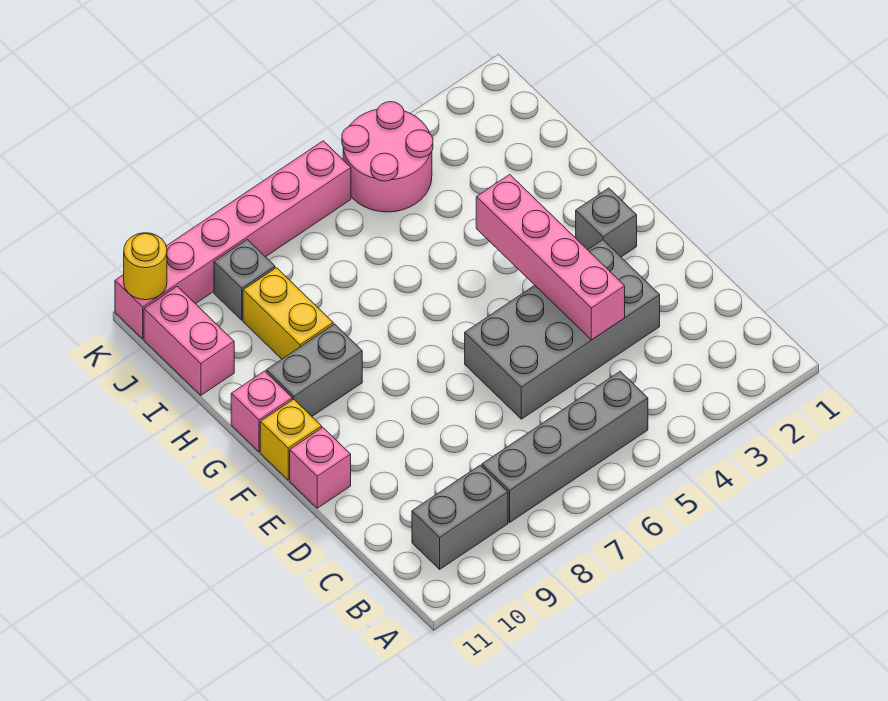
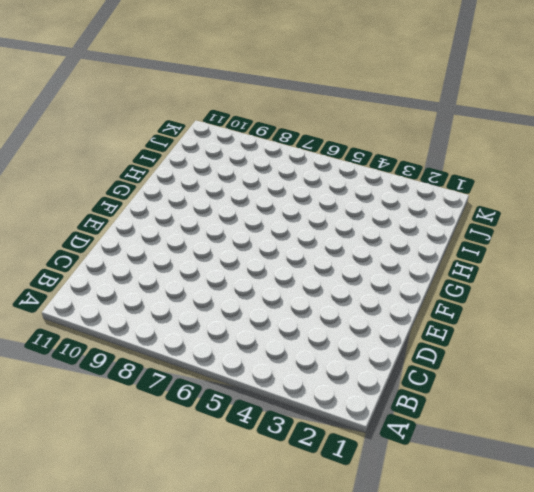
none -> grey brick B5:B8 level 1
none -> grey brick B9:B10 level 1
none -> grey brick D3:E6 level 1

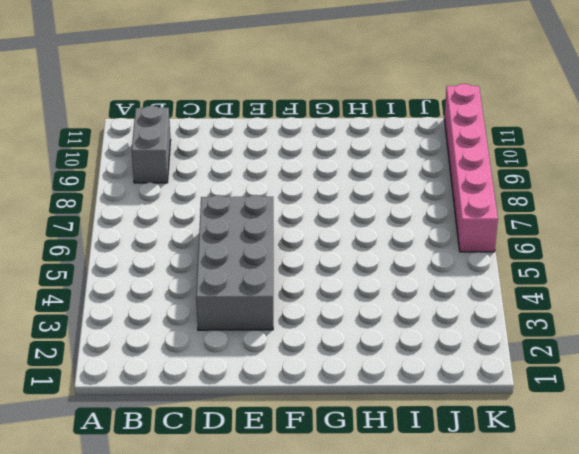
none -> grey brick B5:B8 level 1
none -> pink brick E11 level 1
none -> grey brick F2 level 1

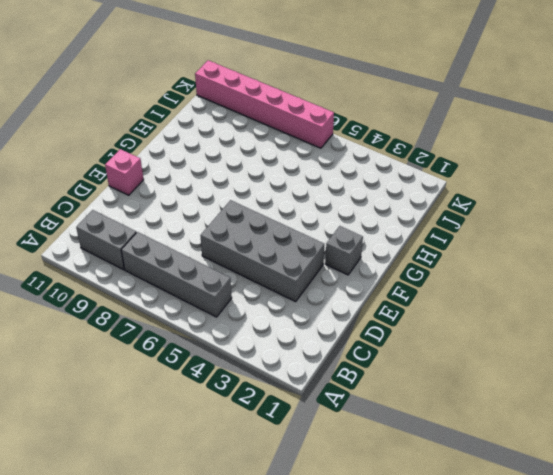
none -> yellow brick F11 level 1
none -> grey brick G9:G10 level 1
none -> pink brick G11 level 1

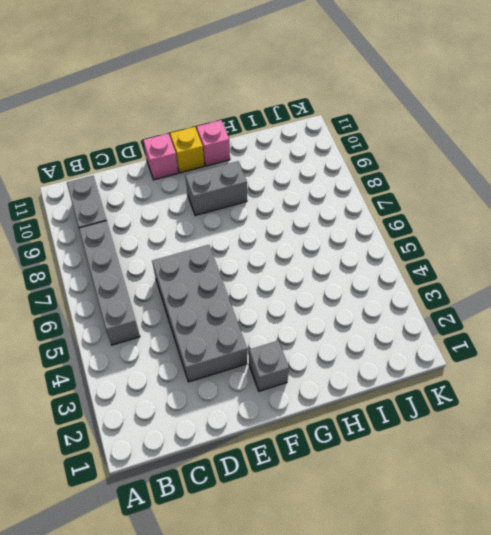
grey brick F9:G9 level 1 -> grey brick G9:G10 level 1
none -> yellow brick H9:I9 level 1
none -> pink brick I11:J11 level 1
none -> pink round brick J4:K5 level 1

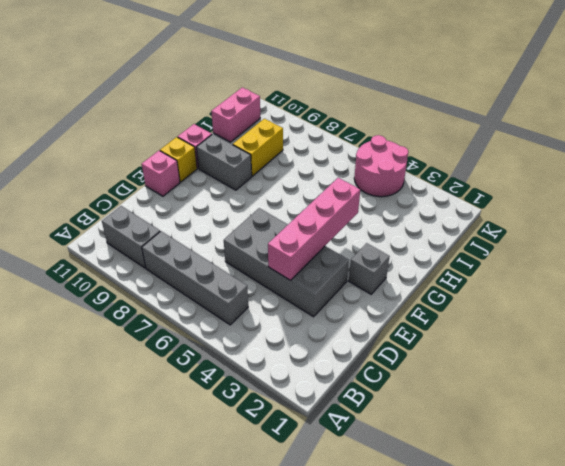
none -> grey brick J9 level 1
none -> pink brick K6:K11 level 1
none -> yellow round brick K11 level 2

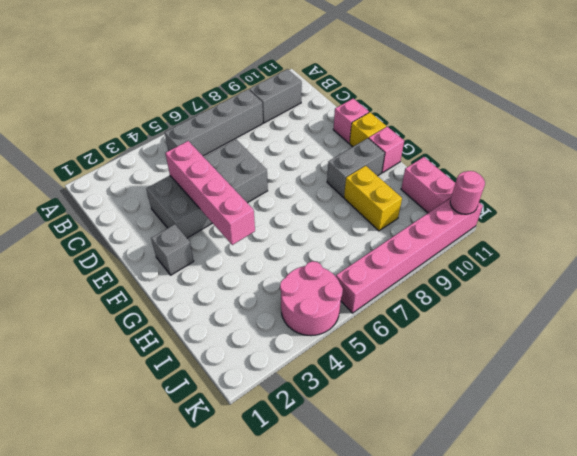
pink round brick K11 level 2 -> yellow round brick K11 level 2
none -> grey brick J9 level 1

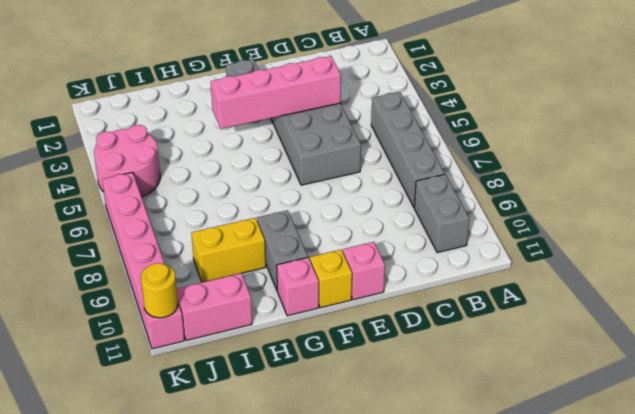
none -> grey brick J9 level 1

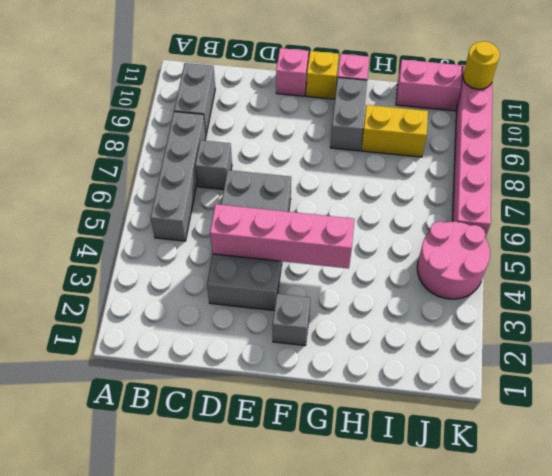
grey brick C7 level 1 -> grey brick J9 level 1

